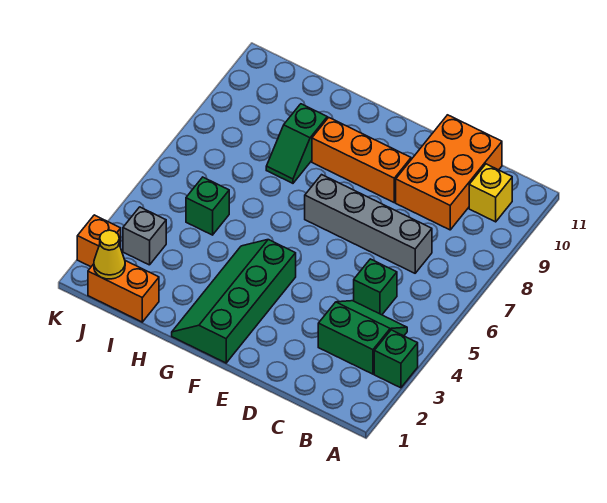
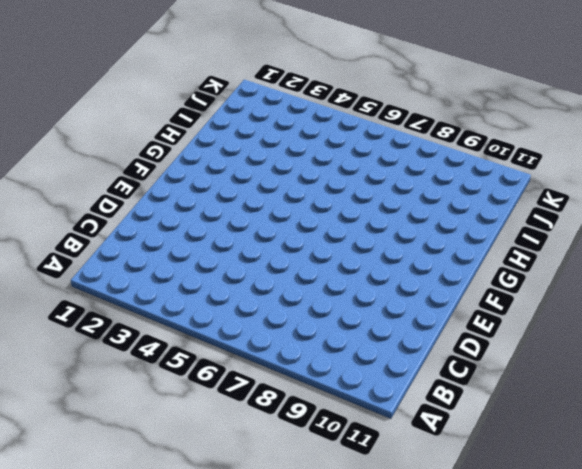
none -> green brick A3 level 1
none -> green slope B3:C4 level 1 top 3
none -> yellow brick B10 level 1

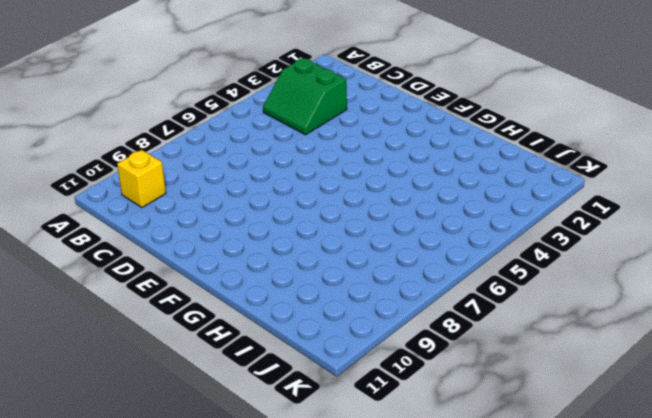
none -> green brick A3 level 1
none -> green brick C5 level 1
none -> grey brick C7:F7 level 1

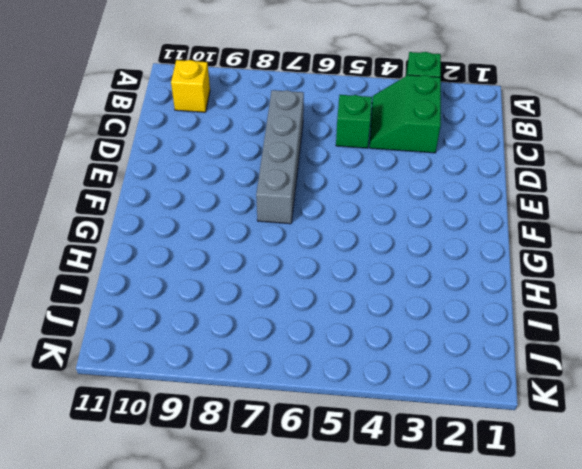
none -> orange brick C9:D11 level 1
none -> orange brick E9:G9 level 1
none -> green slope F1:G4 level 1 top F

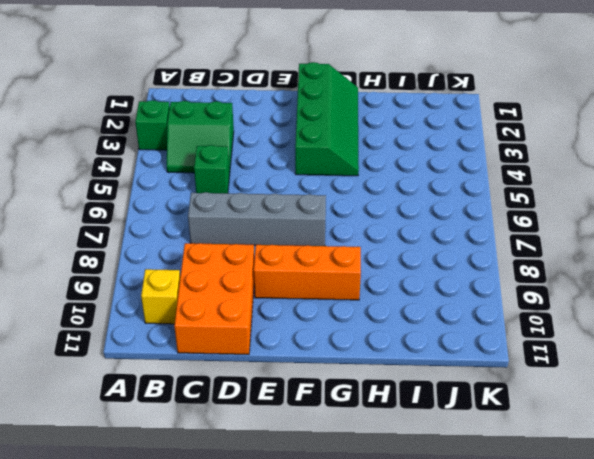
none -> green slope H8:H9 level 1 top 9
none -> orange brick I1:J1 level 1
none -> green brick I5 level 1

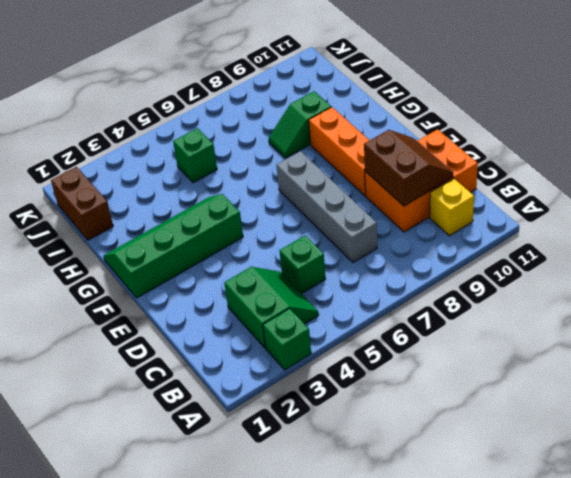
brown slope C9:D10 level 2 top 9 -> none
brown brick I1:J1 level 1 -> orange brick I1:J1 level 1
none -> grey brick J3 level 1
none -> orange brick K2 level 1
none -> yellow cone J1 level 2

